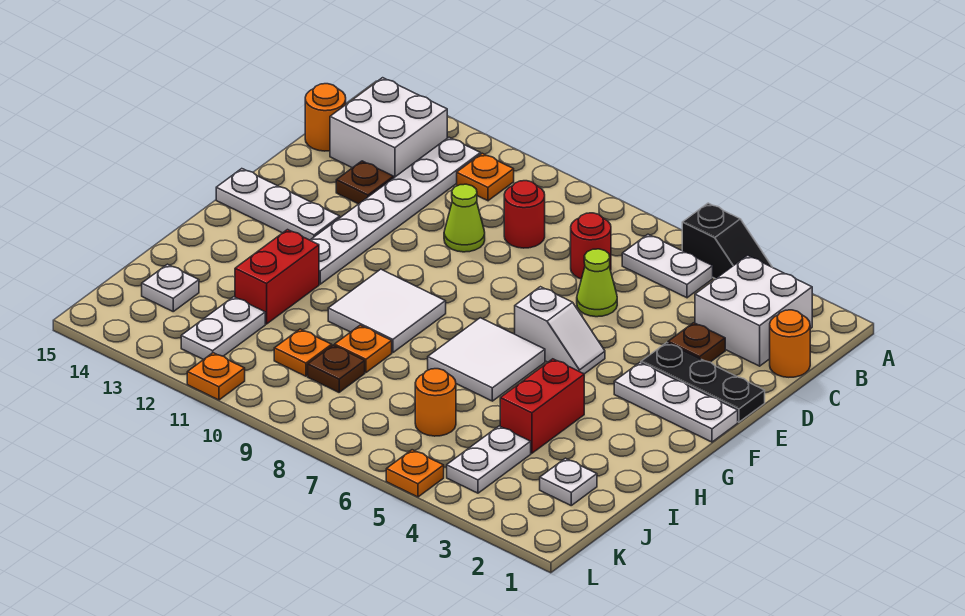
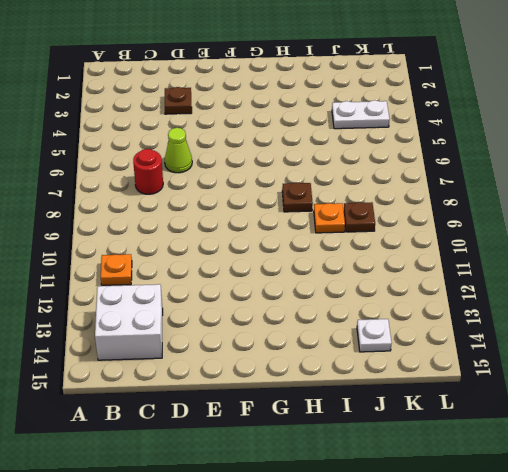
brown plate H8 level 1 -> brown plate D13 level 1
none -> black slope A4:A5 level 1 top 5
none -> white brick B2:C3 level 1
none -> white plate B5:B6 level 1
none -> white plate B12:G12 level 1

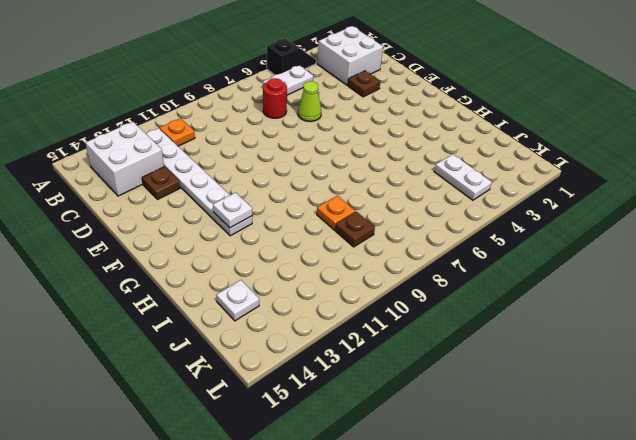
white plate G12 level 2 -> white plate J2 level 1
none -> orange round brick C1 level 1
none -> red round brick C9 level 1
none -> orange round brick C15 level 1
none -> lime cone D10 level 1

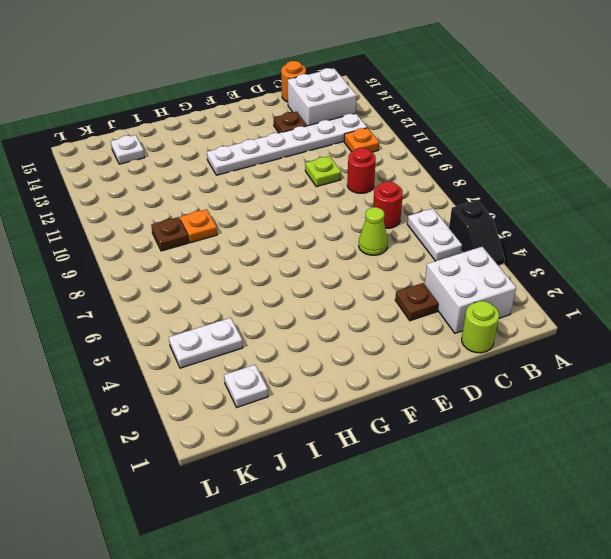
lime round brick C1 level 1 -> orange round brick C1 level 1
lime plate D10 level 1 -> lime cone D10 level 1
none -> black plate E1:E3 level 1
none -> white plate F1:F3 level 1
none -> white slope F5:F6 level 1 top 6
none -> white plate F13:F15 level 1

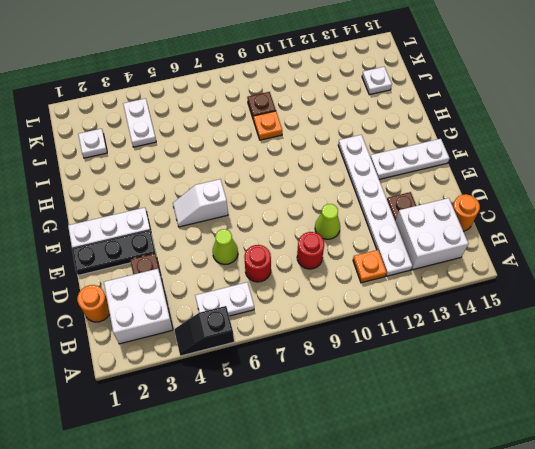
none -> white tile G6:H7 level 1
none -> white tile G9:H10 level 1
none -> red brick H4:I4 level 1
none -> red brick H12:I12 level 1

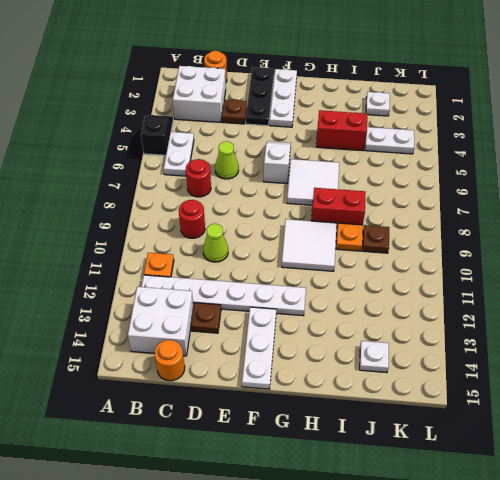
red brick H8:I8 level 1 -> red brick H12:I12 level 1
none -> orange round brick J6 level 1
none -> orange plate J10 level 1
none -> white plate J12:K12 level 1
none -> orange plate L5 level 1

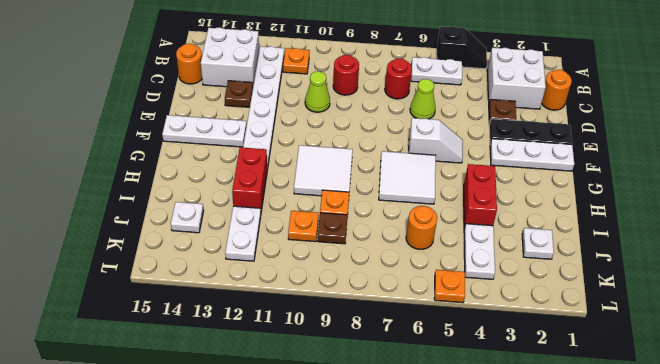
none -> orange plate L11 level 1

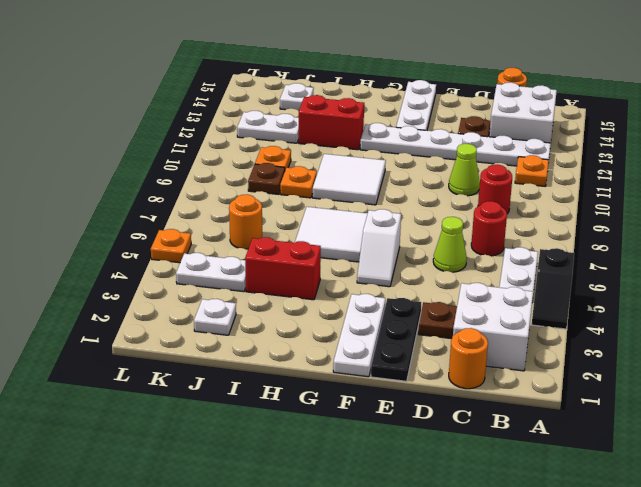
none -> orange plate L11 level 1

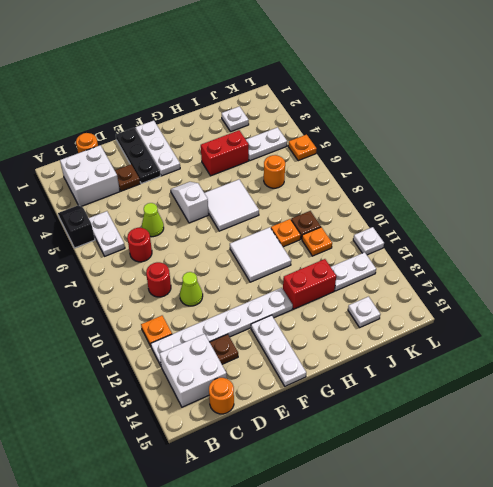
white plate L11 level 1 -> orange plate L11 level 1

